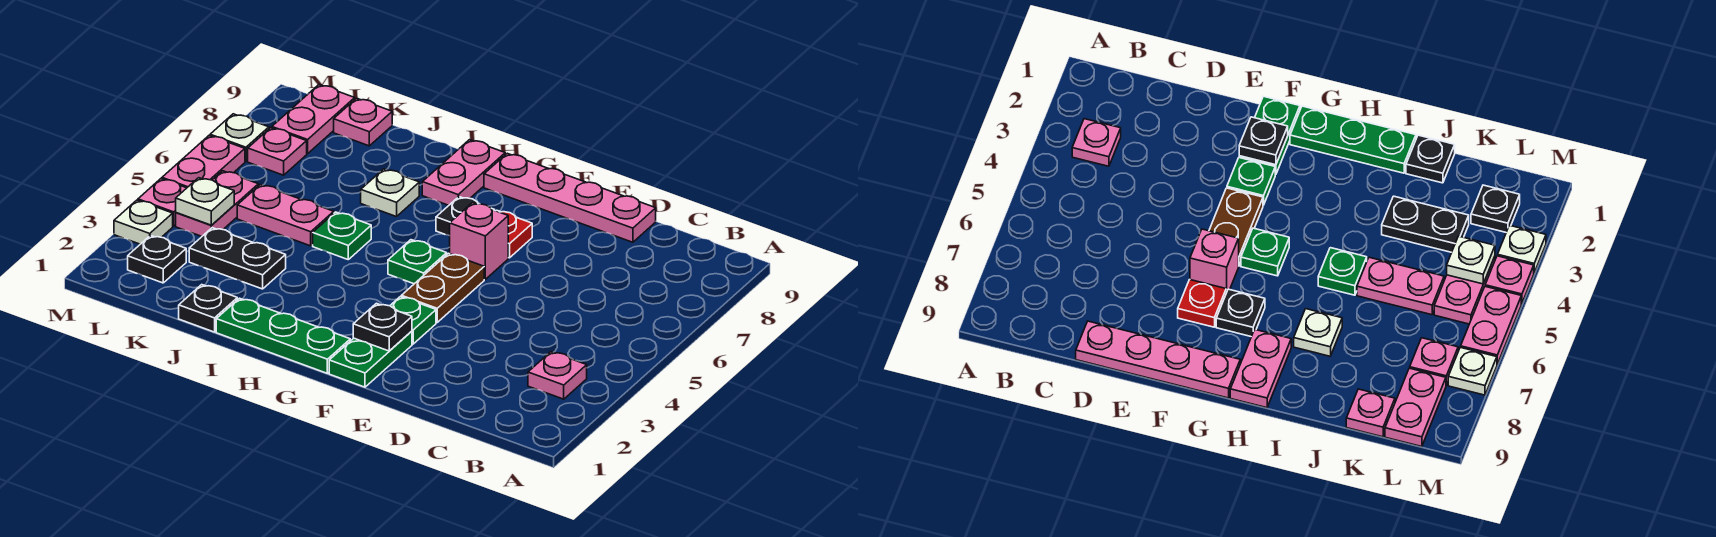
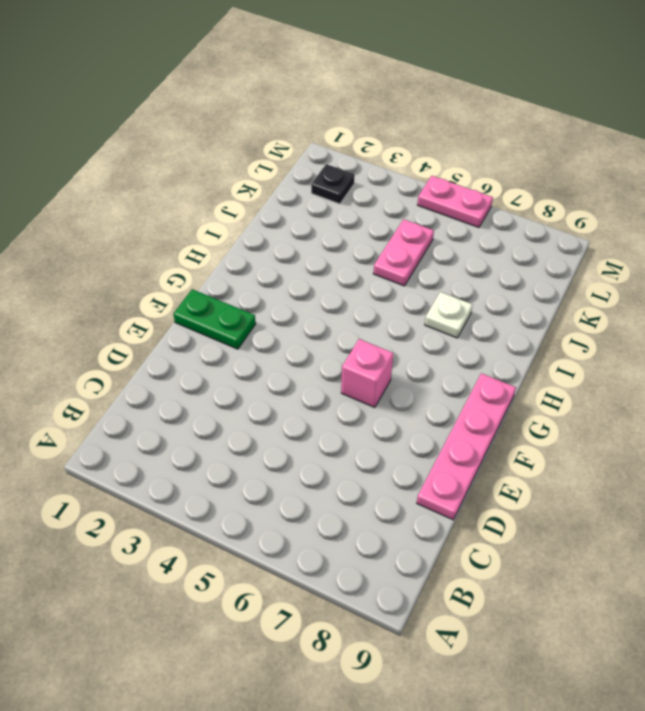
none -> pink plate B3 level 1
none -> green plate F3 level 1
none -> brown plate F4:F5 level 1

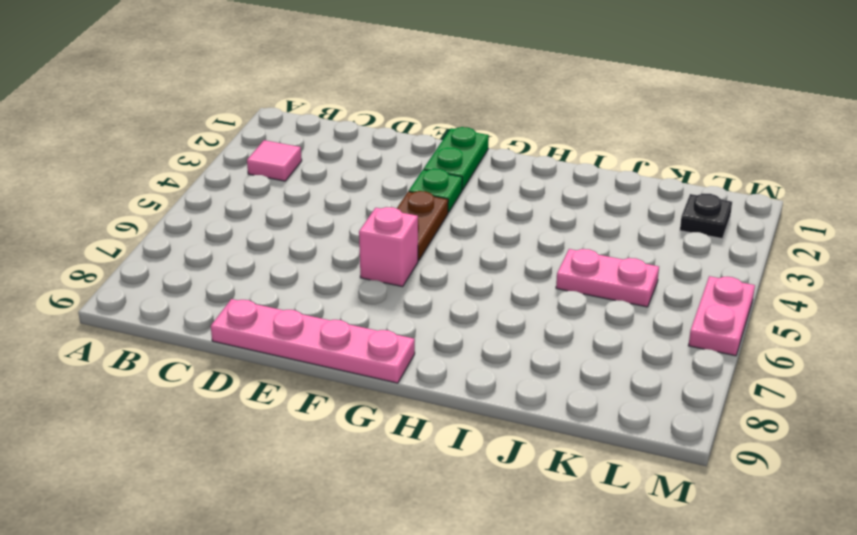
pink tile B3 level 1 -> pink plate B3 level 1
none -> red plate F7 level 1
none -> green plate G1:I1 level 1
none -> green plate G5 level 1

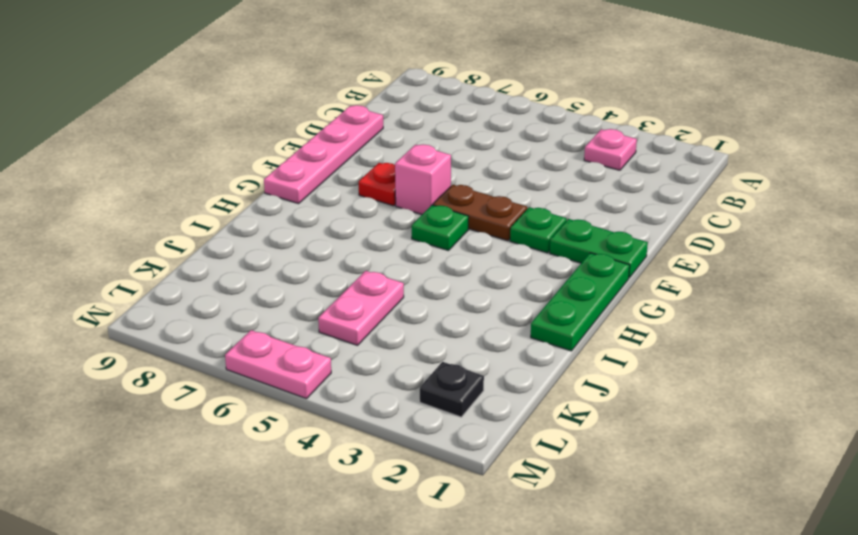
none -> black plate G7 level 1
none -> pink plate H8:H9 level 1
none -> green plate I5 level 1

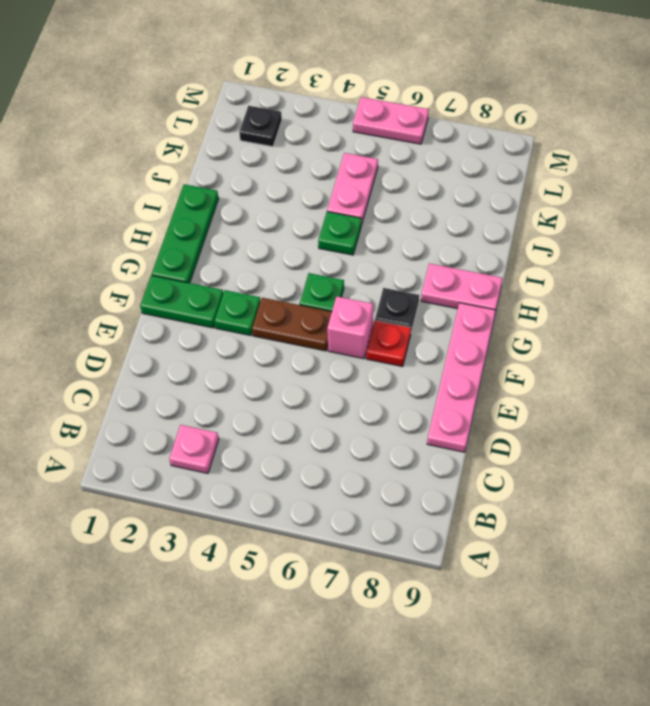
none -> white plate I7 level 1
none -> black plate J1 level 1
none -> black plate J3:K3 level 1

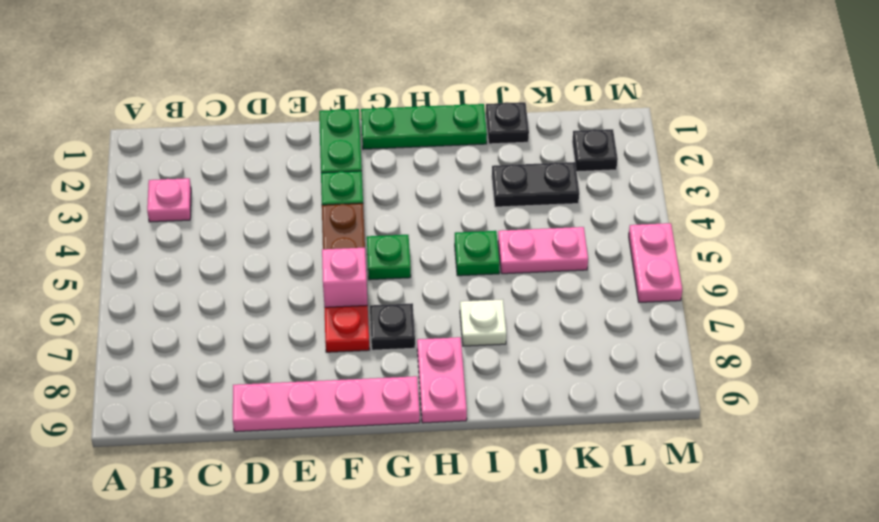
none -> pink plate K9 level 1
none -> pink plate L4:L5 level 1
none -> pink plate L7 level 1

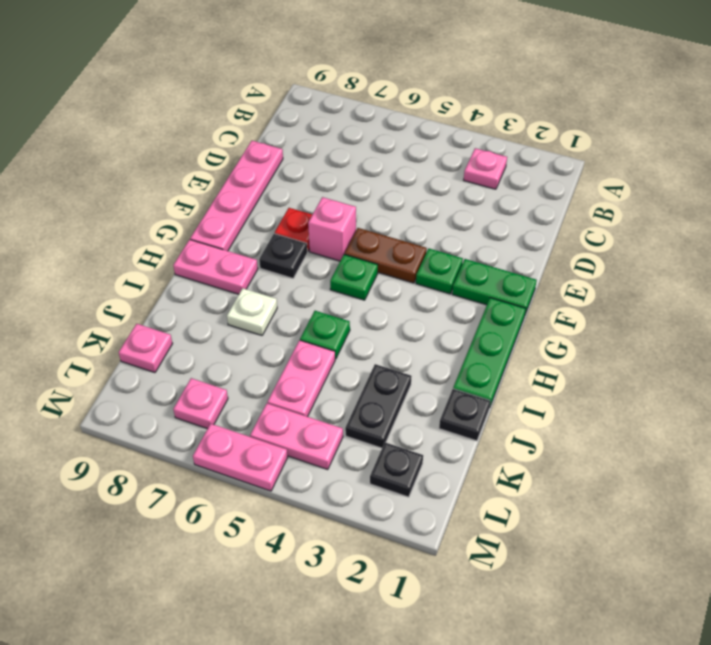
none -> pink plate L8:L9 level 1
none -> white plate M3 level 1
none -> pink plate M4 level 1

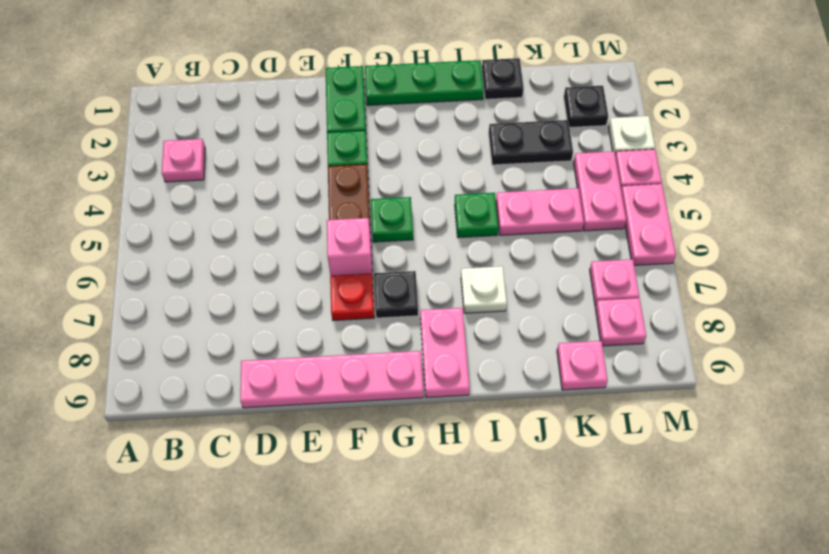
pink plate L8 level 1 -> pink plate L8:L9 level 1
none -> white plate M7 level 1
none -> black plate F2 level 2
none -> white plate L4 level 2

